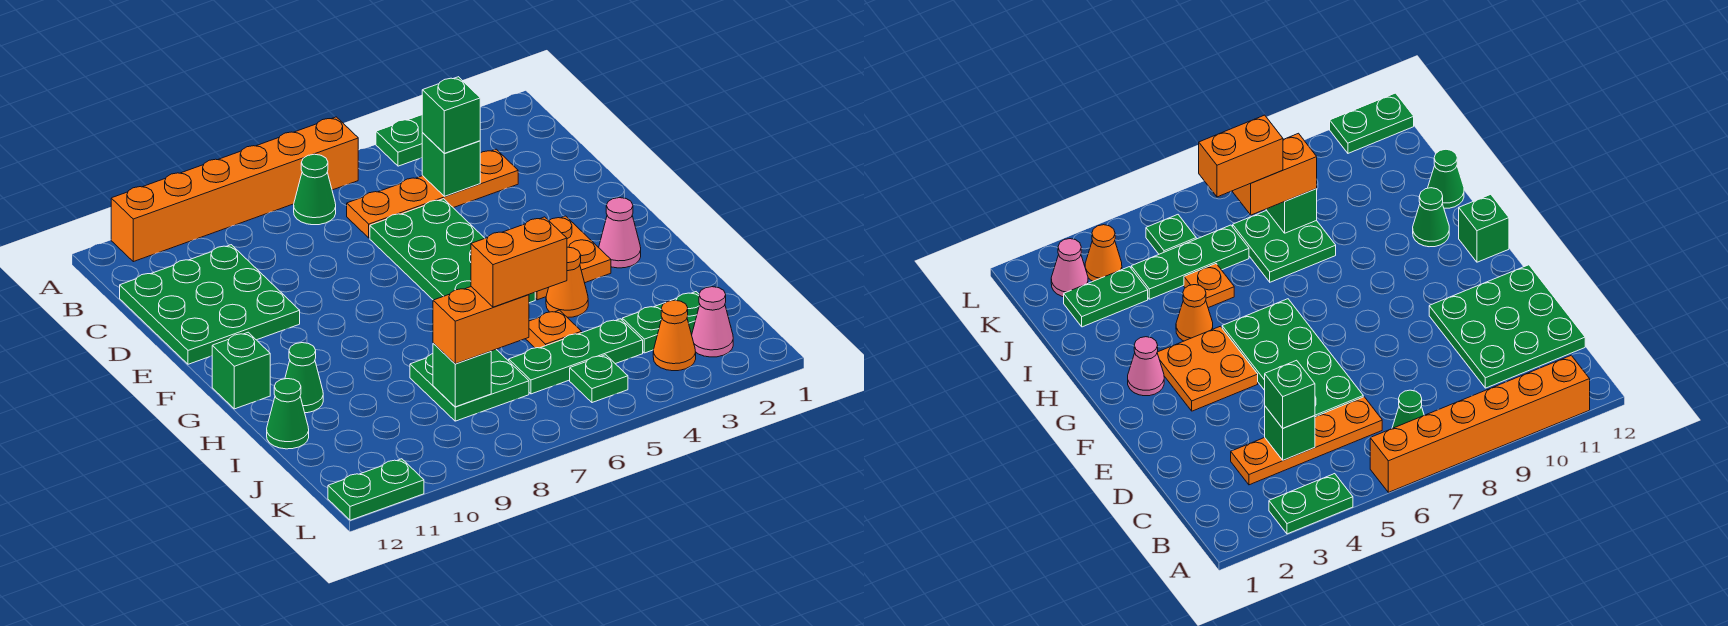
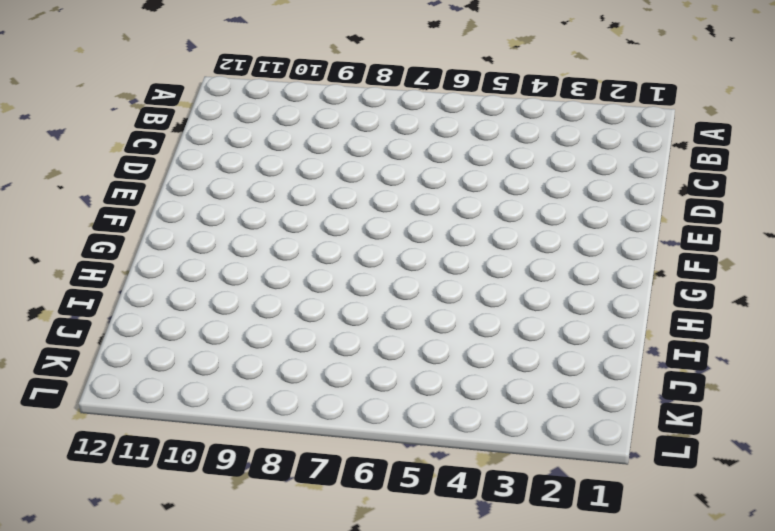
none -> green plate A3:A4 level 1
none -> orange brick A6:A11 level 1
none -> green cone B7 level 1

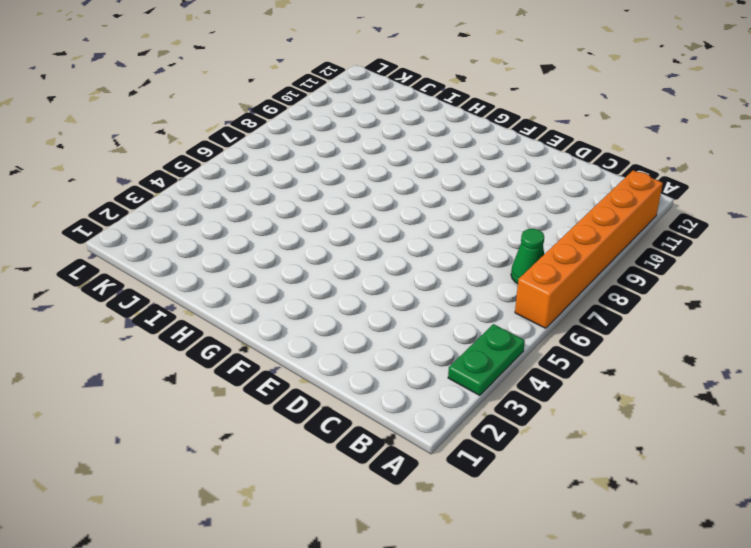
none -> orange plate C3:C6 level 1
none -> green plate C10:E12 level 1
none -> green plate D5:G6 level 1

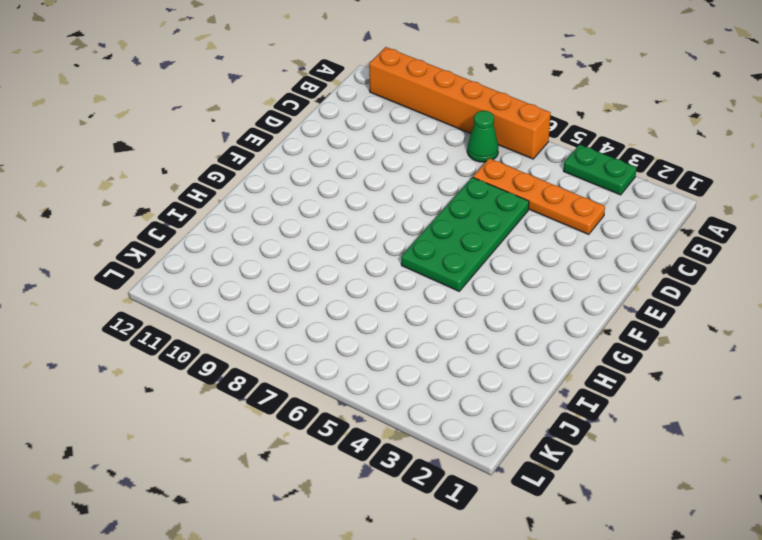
none -> green plate C10:E12 level 1
none -> orange plate F3:G4 level 1
none -> pink cone G2 level 1

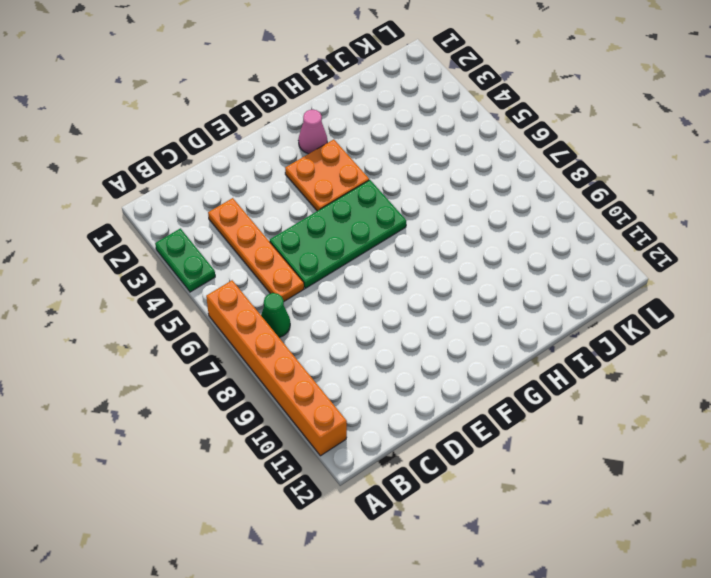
none -> green plate C10:E12 level 1
none -> green brick G12 level 1
none -> orange cone H4 level 1

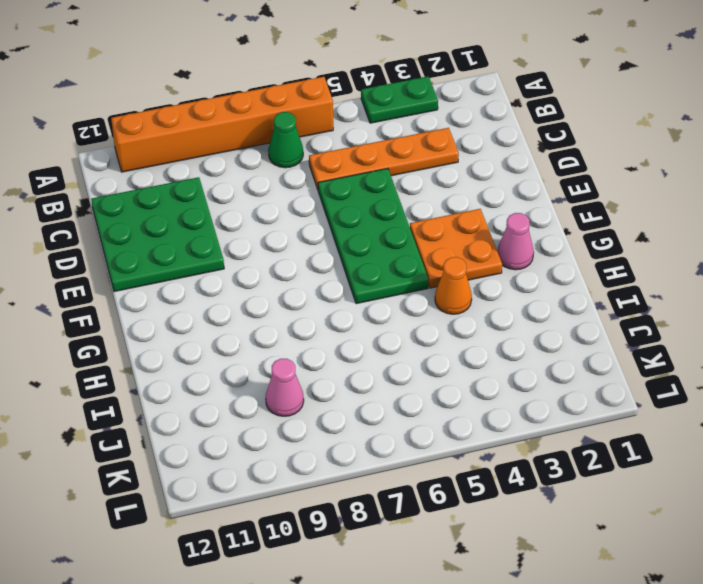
pink cone J9 level 1 -> pink cone K2 level 1
none -> green brick G12 level 1
none -> green cone H11 level 1
none -> orange plate I5 level 1

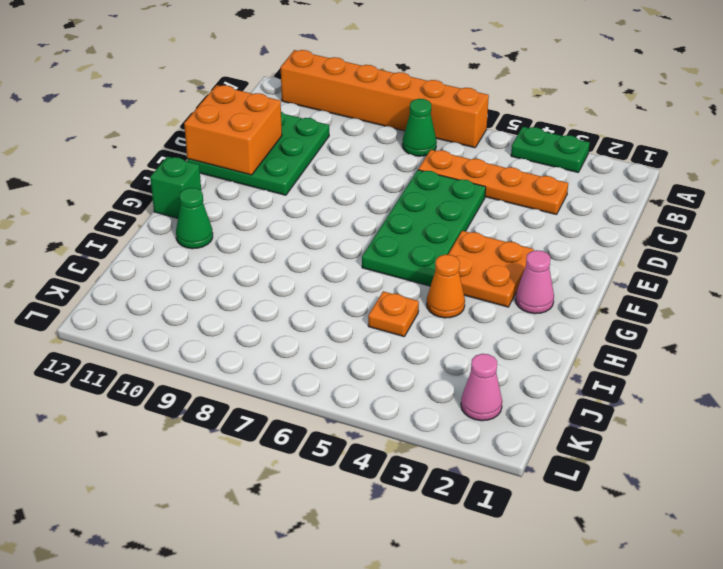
orange brick D11:E12 level 2 -> none
none -> green plate I7:J8 level 1
none -> green cone I12 level 1
none -> green plate J2:J3 level 1

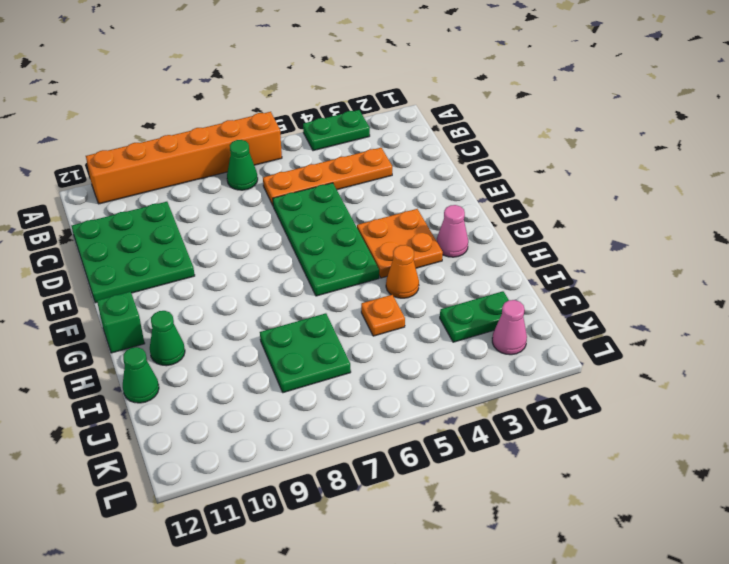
none -> green plate J4:J6 level 1
none -> orange cone K3 level 1
none -> green plate K5 level 1

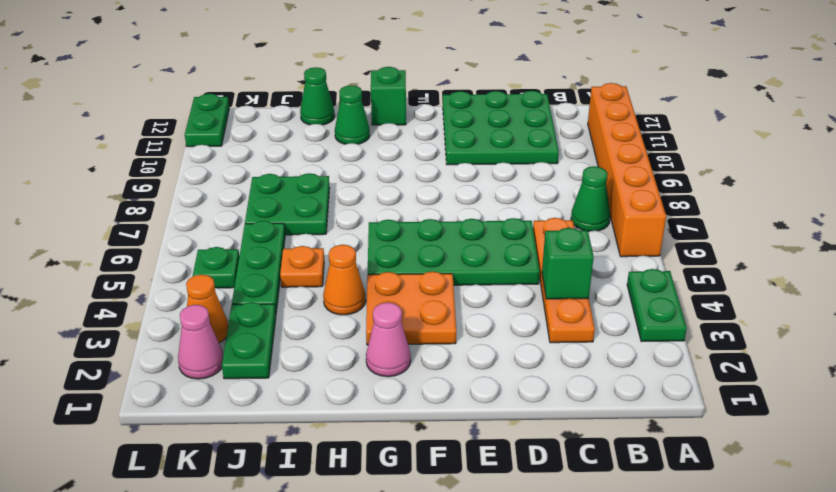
none -> green brick J8 level 2
none -> green brick C4 level 3
none -> orange brick J7:J8 level 3

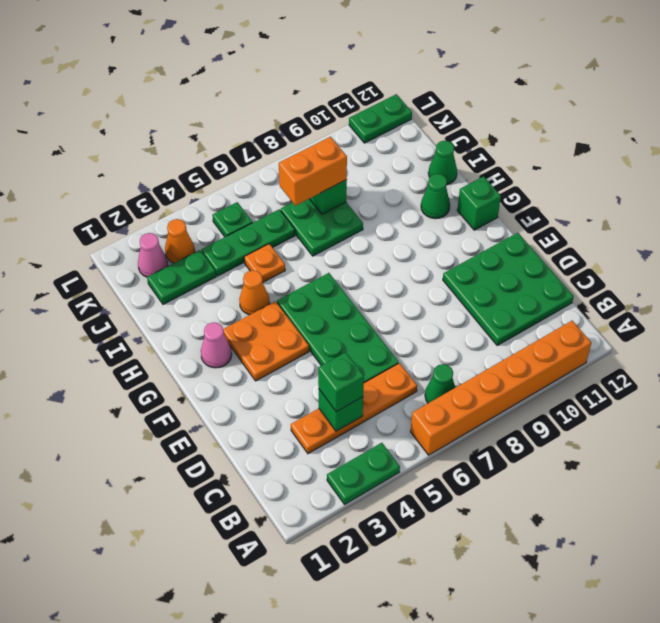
none -> orange brick J6:J7 level 4

